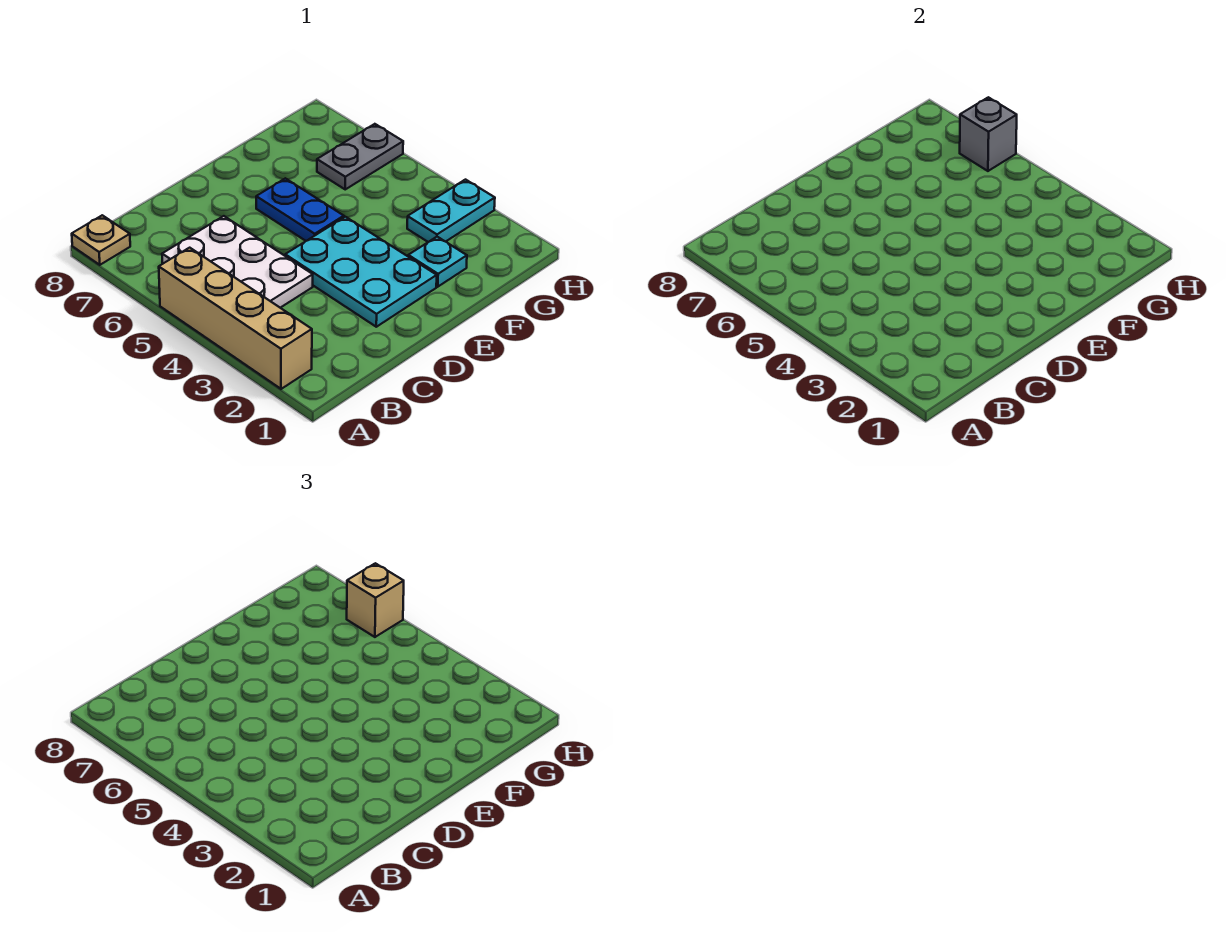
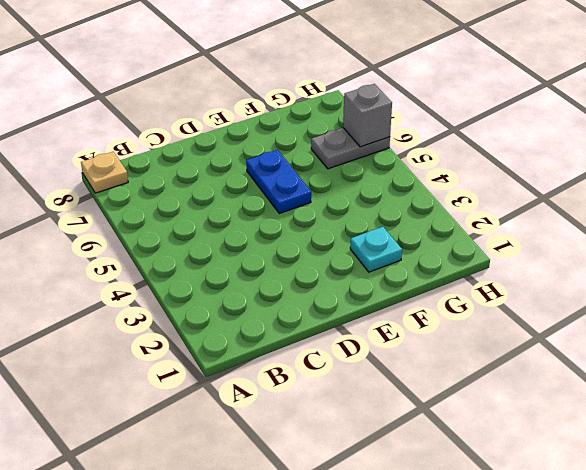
none -> tan brick A2:A5 level 1
none -> white plate B4:C6 level 1

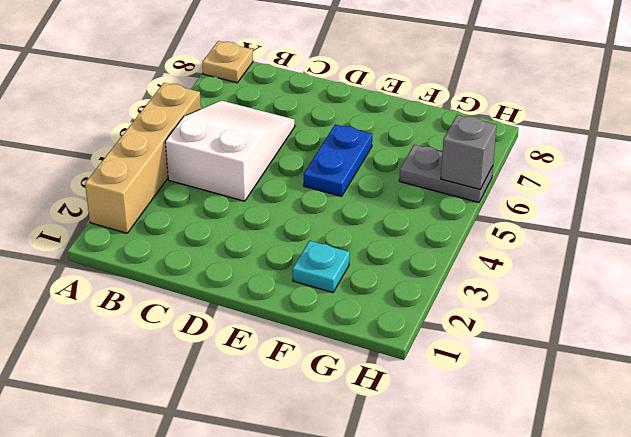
white slope B4:C6 level 1 top 4 -> white plate B4:C6 level 1
none -> cyan plate D2:E4 level 1
none -> cyan plate G3:H3 level 1

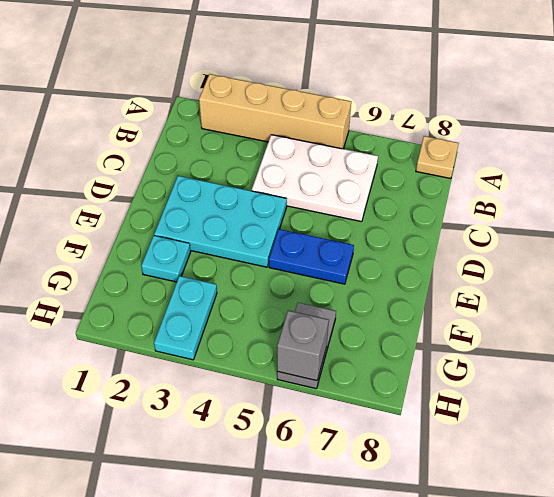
none -> tan brick H6 level 3

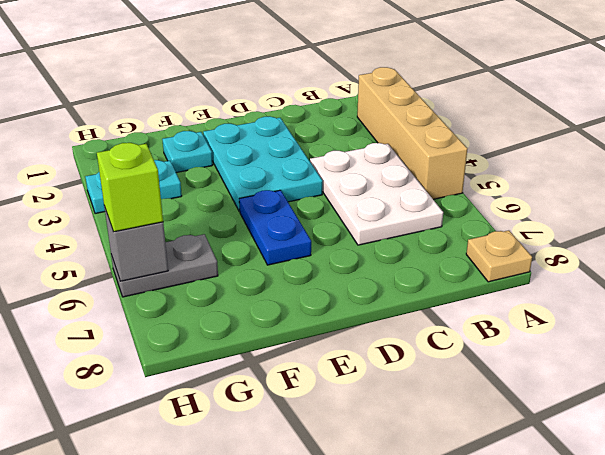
lime brick H6 level 3 -> tan brick H6 level 3

